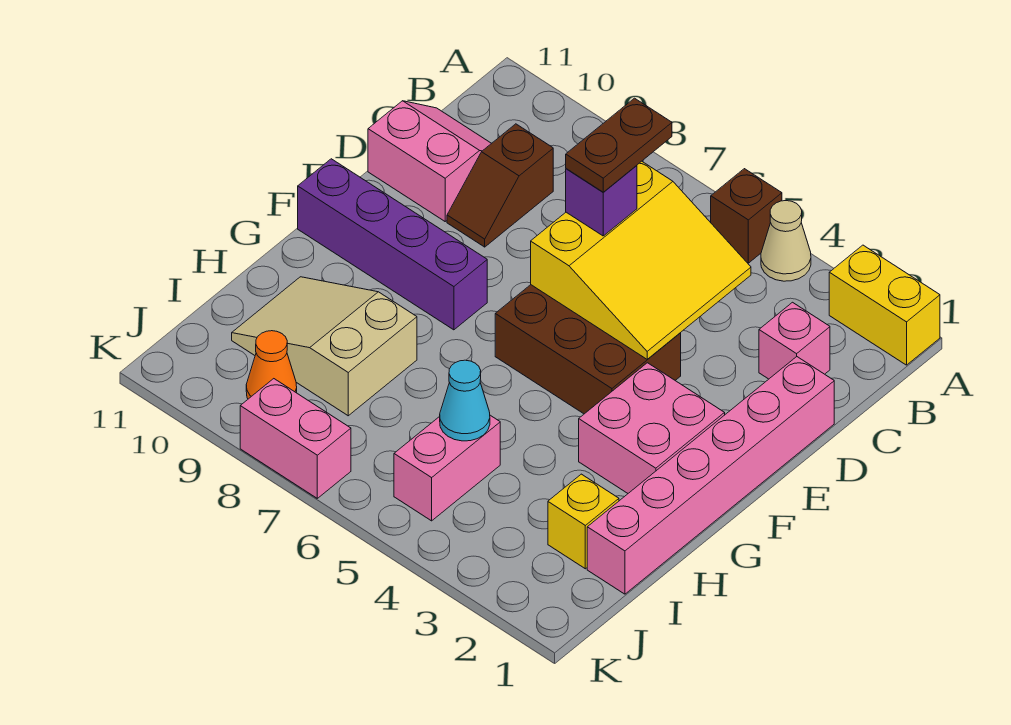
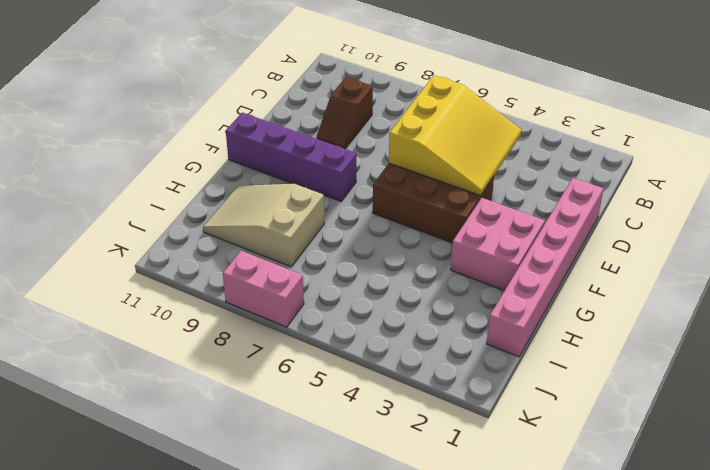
none -> yellow brick A1:A2 level 1
none -> tan cone A4 level 1
none -> brown brick A5 level 1

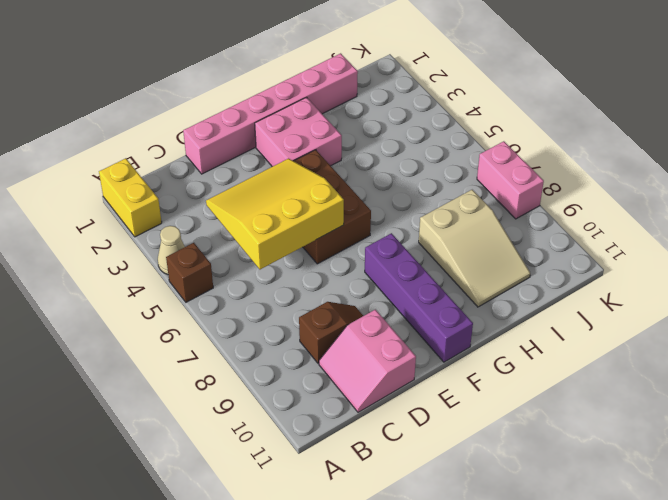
none -> pink brick C2 level 1
none -> yellow brick I2 level 1
none -> pink brick I5:J5 level 1

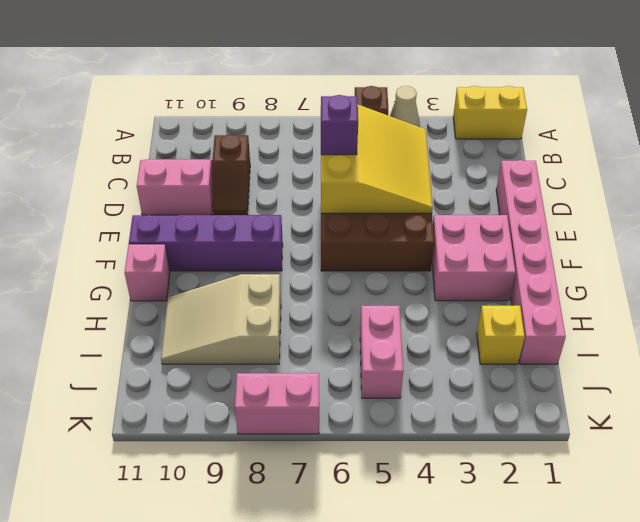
pink brick G11 level 1 -> pink brick C2 level 1
none -> orange cone J9 level 1
none -> cyan cone I5 level 2
none -> brown plate C6:D6 level 4

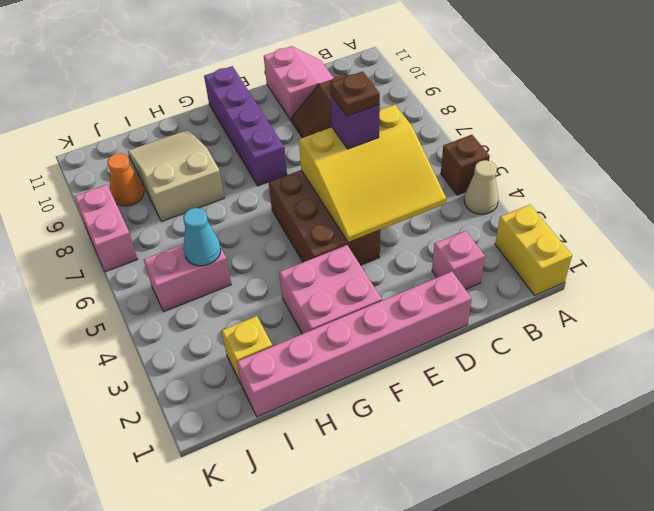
brown plate D6 level 4 -> brown plate C6:D6 level 4

